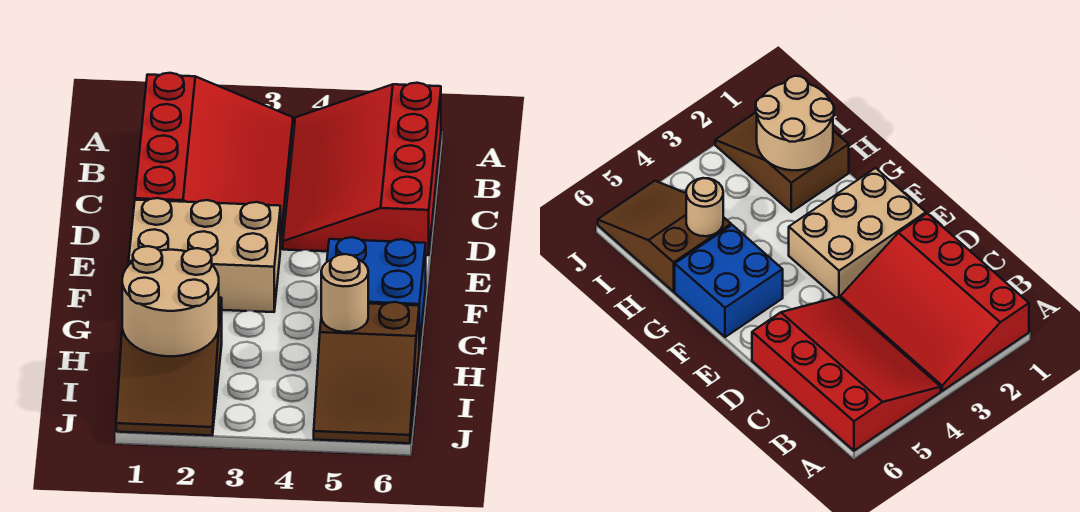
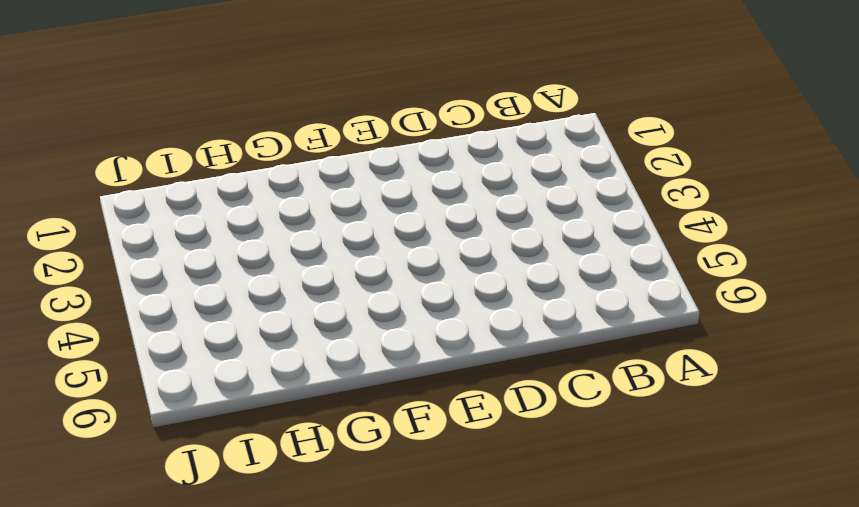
none -> red slope A1:D3 level 1 top 1
none -> red slope A4:D6 level 1 top 6

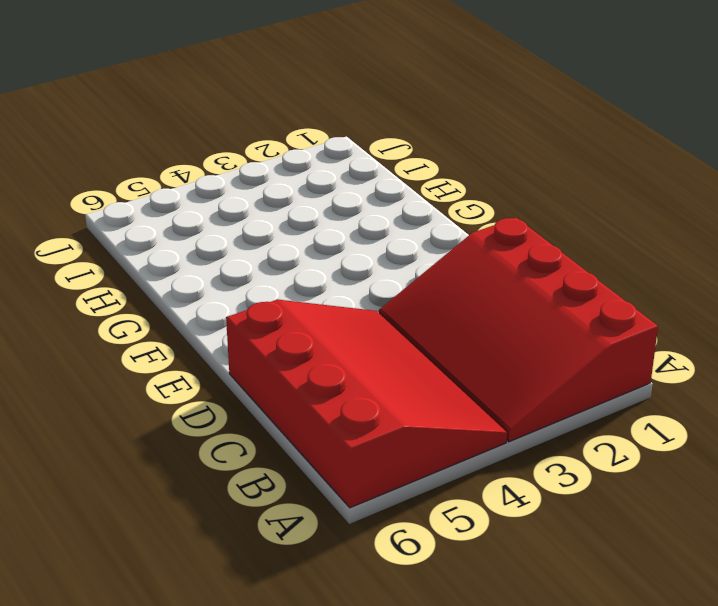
none -> tan brick E1:F3 level 1
none -> blue brick F5:G6 level 1

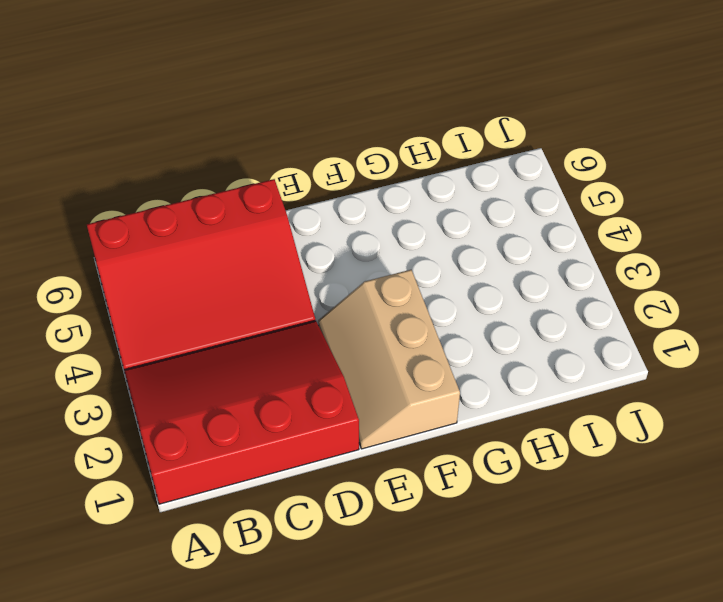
tan slope E1:F3 level 1 top F -> tan brick E1:F3 level 1
none -> blue brick F5:G6 level 1
none -> brown slope H1:J2 level 1 top H

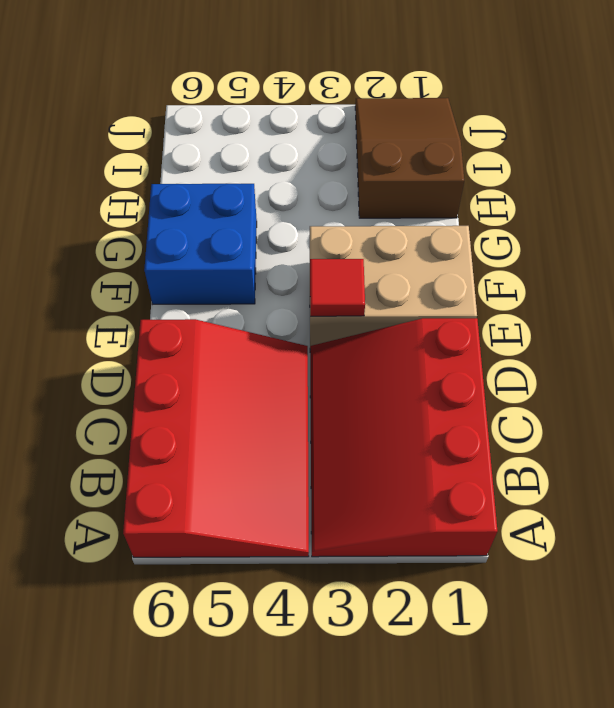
red tile E3 level 2 -> none
none -> brown slope H5:J6 level 1 top H
none -> tan round brick H1:I2 level 2

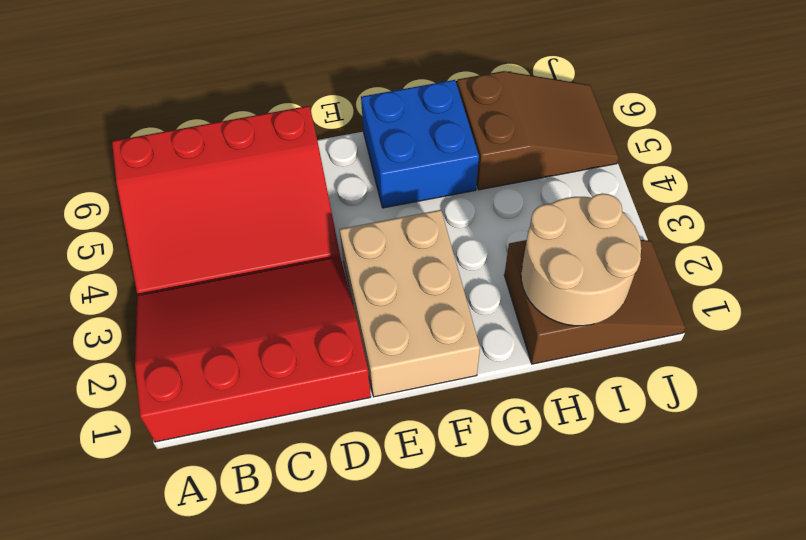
none -> tan round brick H5 level 2

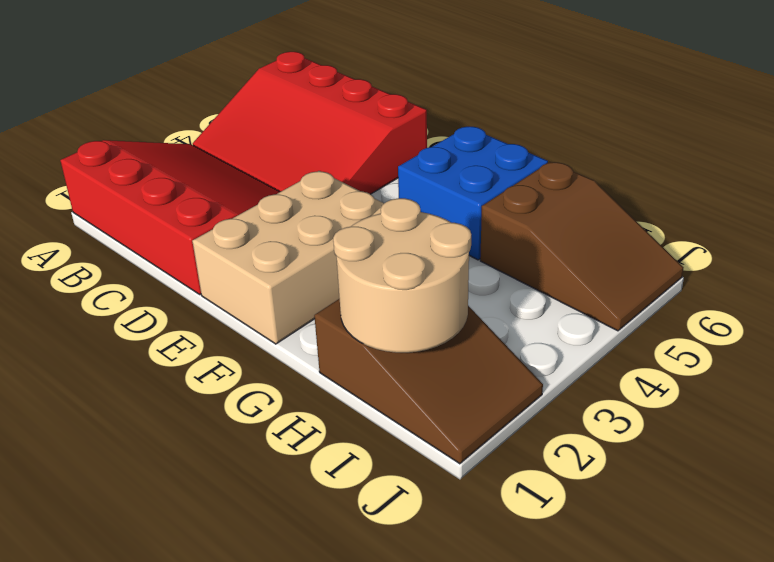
none -> tan round brick H5 level 2

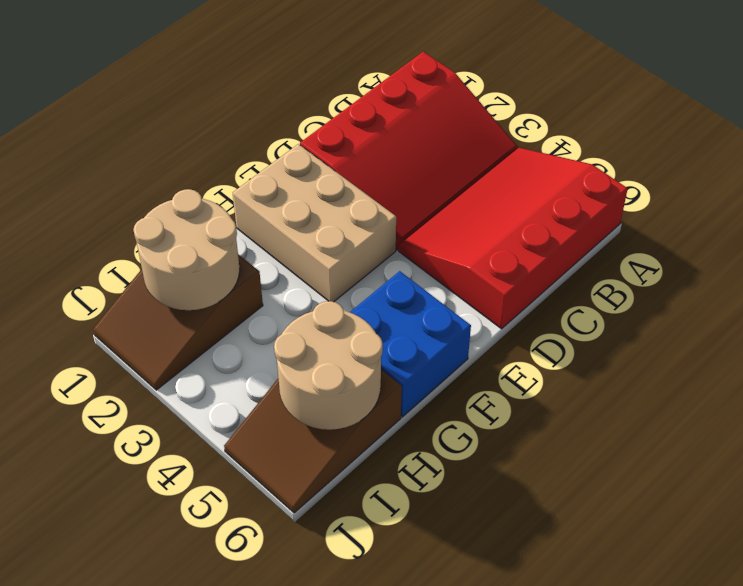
tan round brick H5:I6 level 2 -> tan round brick H5 level 2

